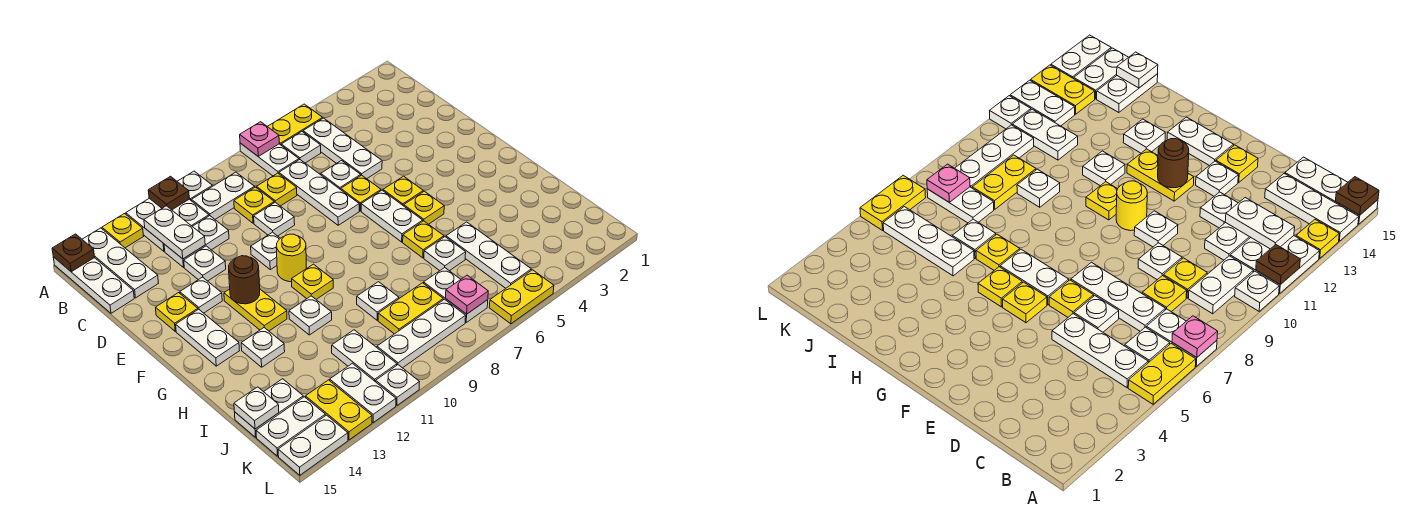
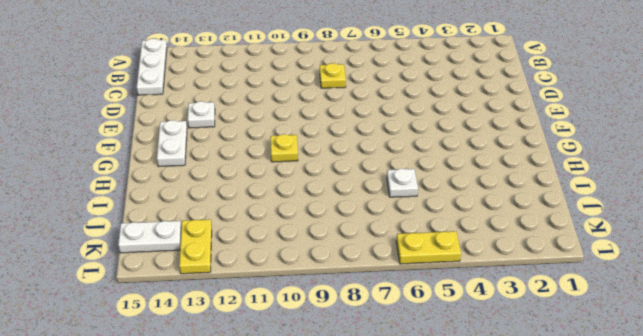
none -> yellow plate A5:A6 level 1
none -> white plate A7:B7 level 1
none -> white plate A10 level 1
none -> white plate A11:B12 level 1

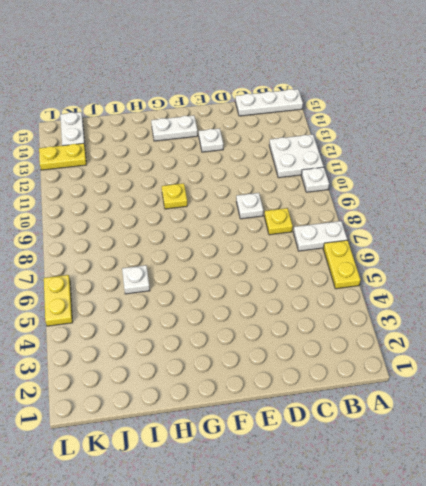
none -> yellow plate A13 level 1
none -> white plate A14:C14 level 1
none -> white plate B5:D5 level 1
none -> white plate B6 level 1

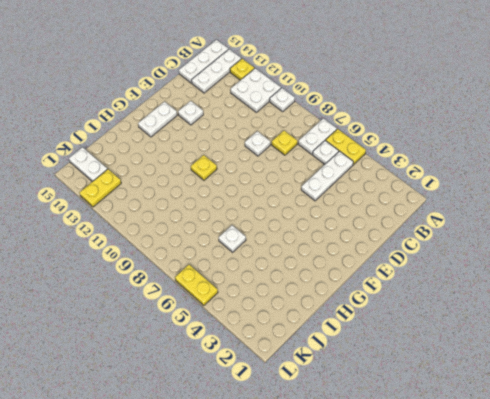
none -> white plate B9:B10 level 1
none -> white plate C7:E7 level 1
none -> yellow plate C9 level 1
none -> white plate C11:C12 level 1

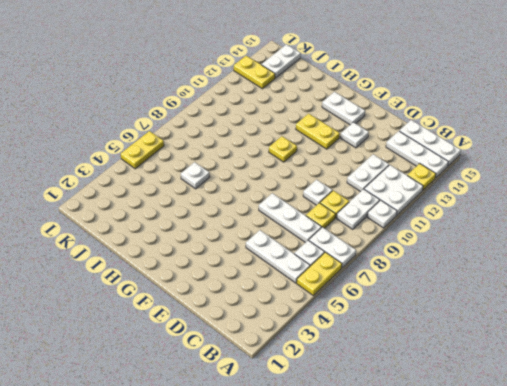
none -> white plate D6 level 1
none -> white plate D12 level 1
none -> yellow plate E6 level 1
none -> white plate E10 level 1

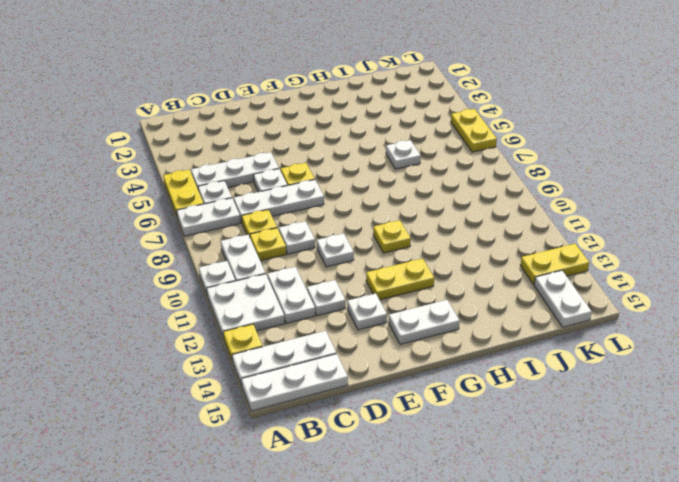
none -> yellow plate E14 level 1
none -> yellow plate F5 level 1
none -> white plate F6:G6 level 1
none -> yellow round brick F10 level 1

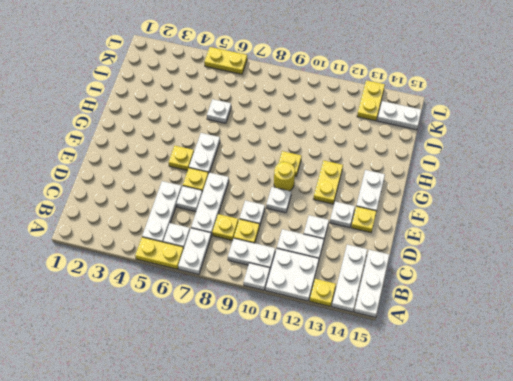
none -> yellow plate G5 level 1
none -> yellow plate H6 level 1
none -> white plate H11 level 1
none -> white plate H13 level 1

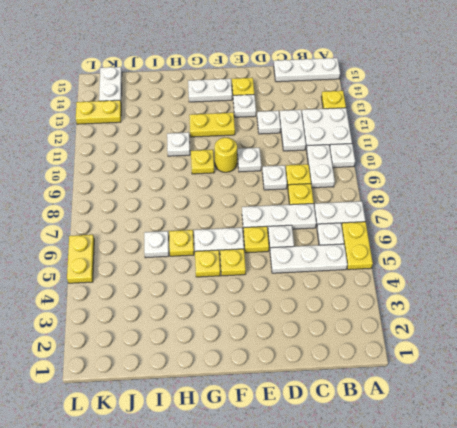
none -> white plate A14:C14 level 1
none -> white plate H13 level 1
none -> white plate I5:K5 level 1
none -> white plate I9 level 1

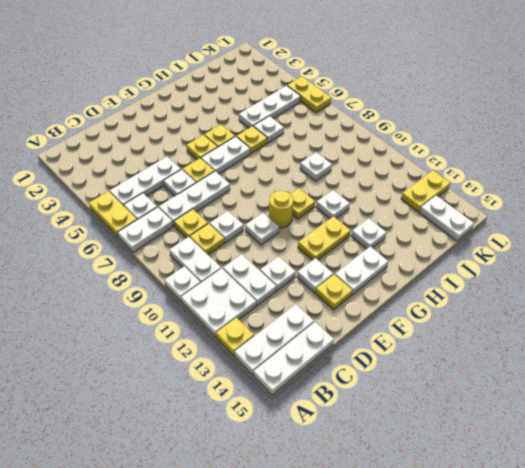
none -> white plate J7:K7 level 1
none -> yellow plate J8:J9 level 1
none -> white plate J11:K11 level 1
none -> white plate J14:J15 level 1

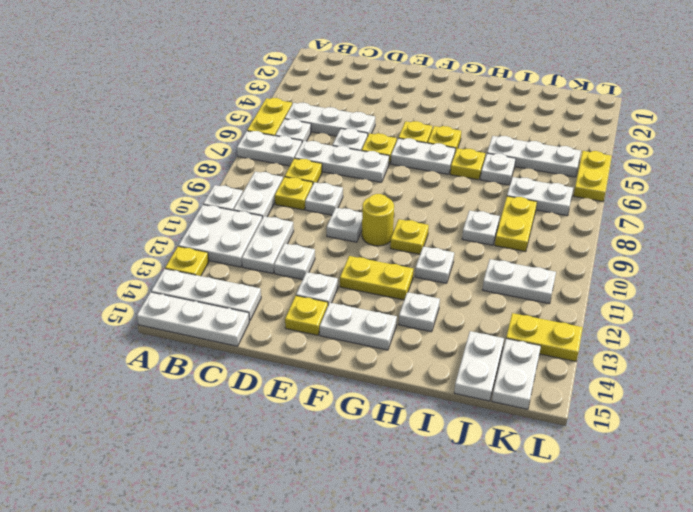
none -> white plate K8:K10 level 1
none -> white plate K12:L12 level 1
none -> white plate L11 level 1
none -> white plate L14:L15 level 1

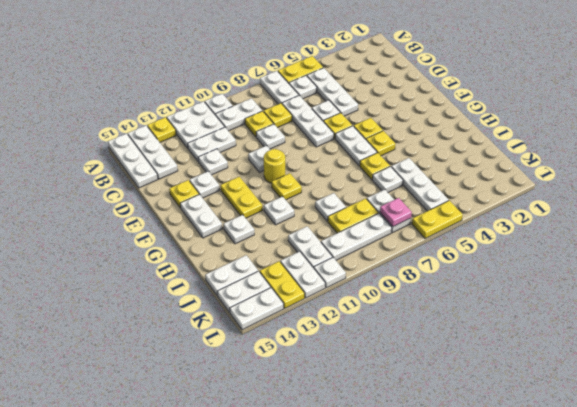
none -> pink plate A7 level 2
none -> brown plate A11 level 2
none -> brown plate A15 level 2
none -> white plate B12:C12 level 2

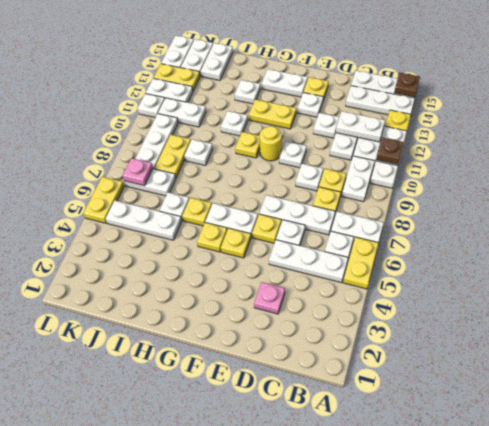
pink plate D3 level 1 -> pink plate A7 level 2
none -> brown round brick F12 level 2
none -> white plate J15 level 2

